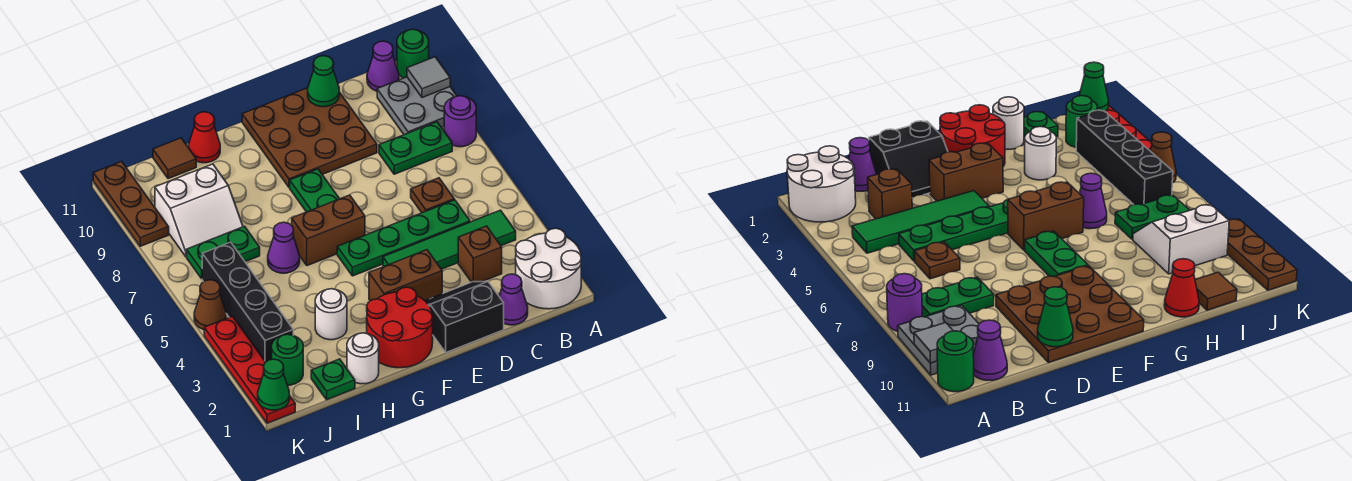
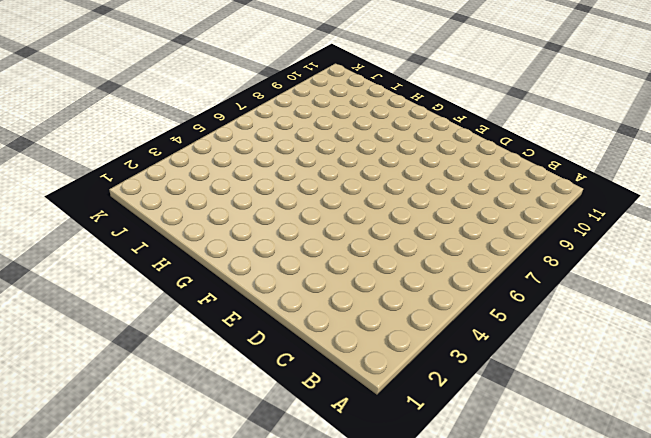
none -> white round brick A1:B2 level 1
none -> purple round brick A8 level 1
none -> grey plate A9:B10 level 1
none -> green round brick A11 level 1

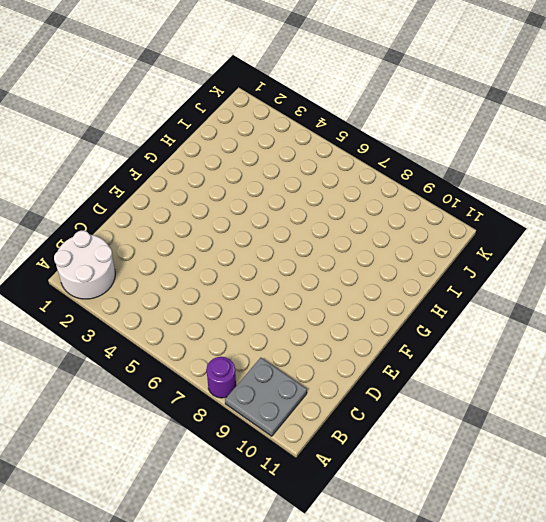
none -> green round brick A11 level 1
none -> green tile B4:E4 level 1
none -> green plate B8:C8 level 1
none -> purple cone B11 level 1

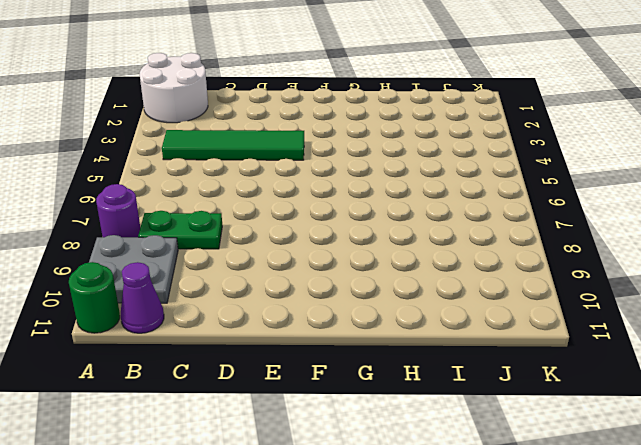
none -> purple cone C1 level 1
none -> brown brick C3 level 1
none -> green plate C5:F5 level 1
none -> brown plate C6 level 1

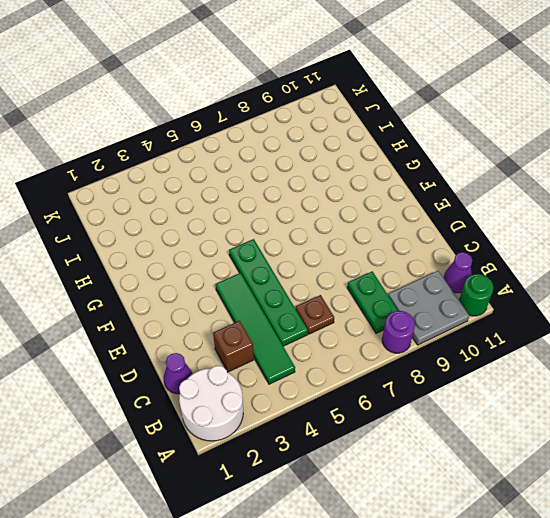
none -> black slope D1:E2 level 1 top 1
none -> brown plate D9:F11 level 1
none -> brown brick E3:F3 level 1
none -> red round brick F1:G2 level 1

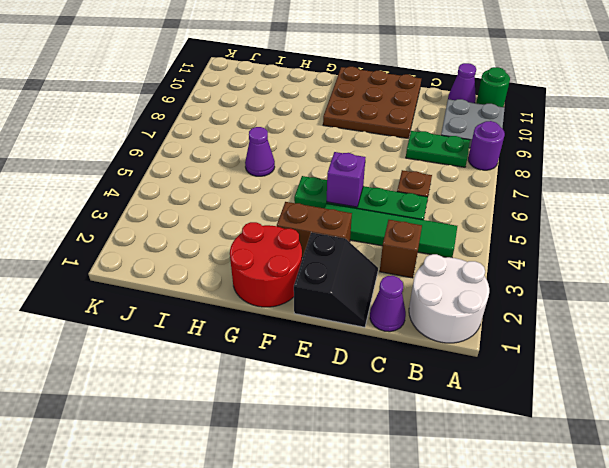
black slope D1:E2 level 1 top E -> black slope D1:E2 level 1 top 1
purple brick E5 level 2 -> none
none -> brown brick F6:G6 level 1
none -> green plate F7:F8 level 1
none -> white round brick H1 level 1
none -> white round brick H3 level 1

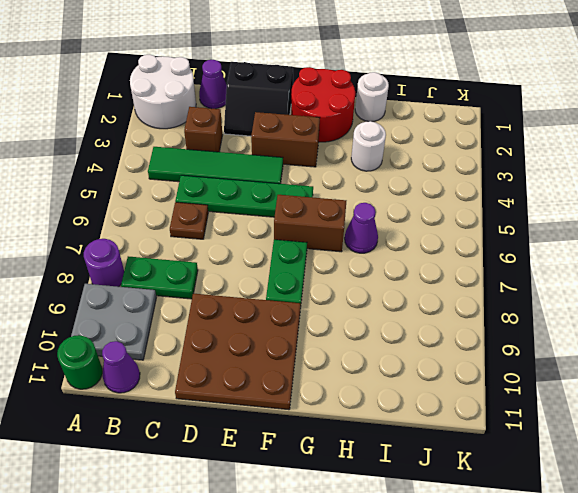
none -> red cone H11 level 1
none -> green plate I1 level 1
none -> green plate I7:J7 level 1
none -> white slope I8:J9 level 1 top 9

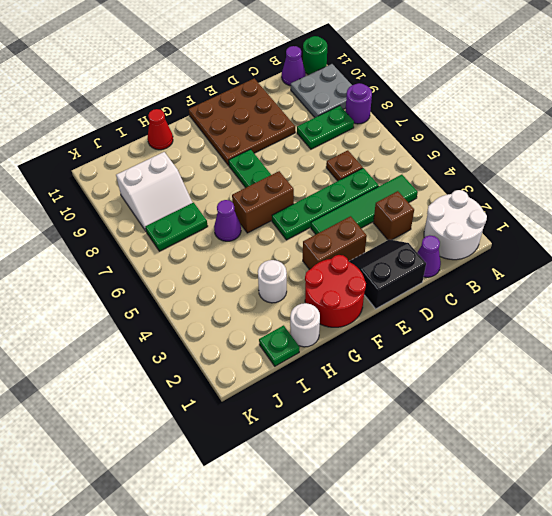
none -> brown tile I11 level 1
none -> green round brick J2 level 1
none -> black brick J3:J6 level 1
none -> red plate K1:K4 level 1

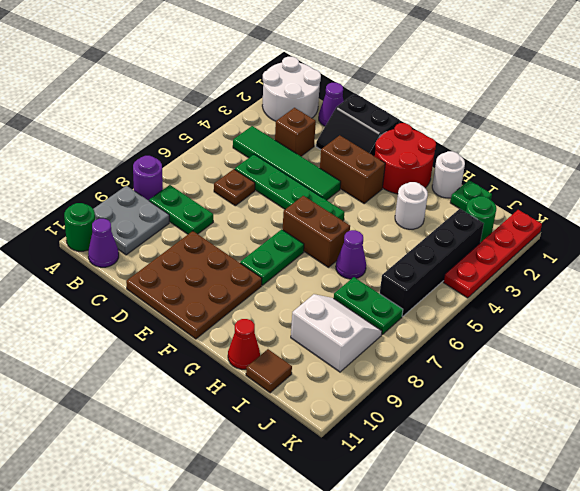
none -> brown cone K5 level 1
none -> brown plate K9:K11 level 1
none -> grey tile A10 level 2
none -> green cone D11 level 2

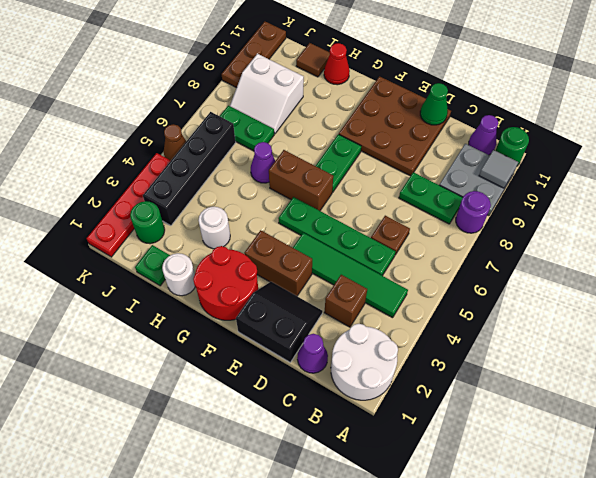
none -> green cone K1 level 2

